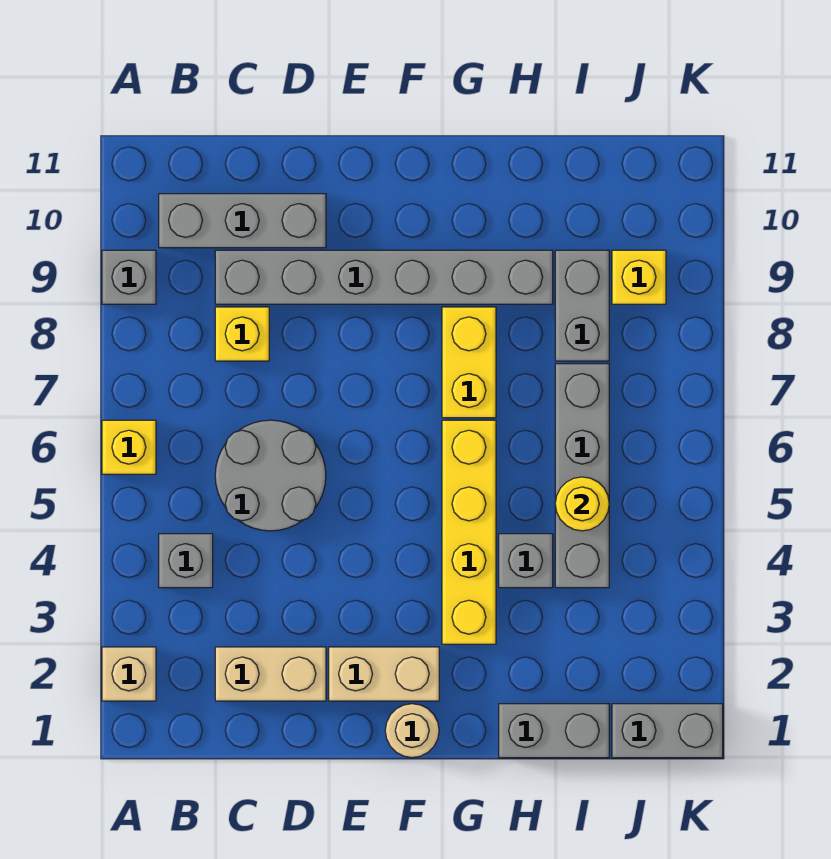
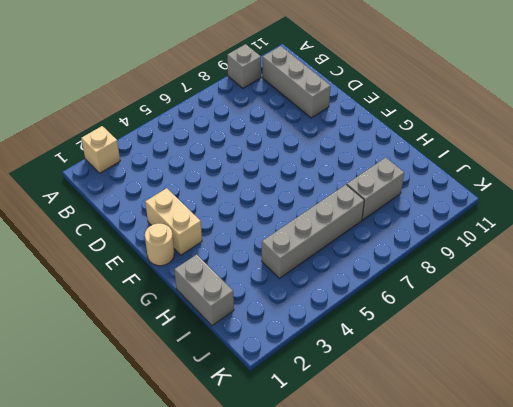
none -> yellow brick A6 level 1
none -> grey brick B4 level 1
none -> tan brick C2:D2 level 1

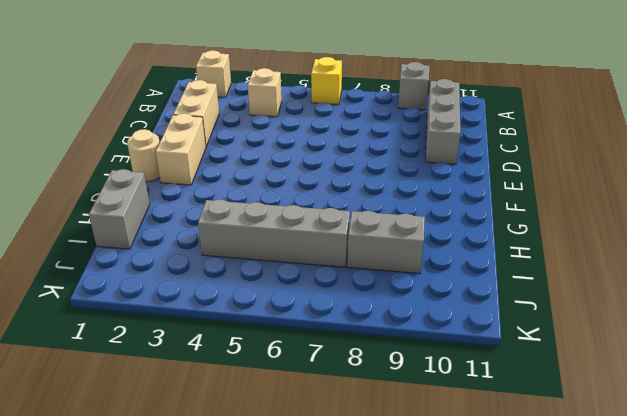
tan brick B4 level 1 -> grey brick B4 level 1
none -> grey round brick C5:D6 level 1
none -> yellow brick C8 level 1
none -> grey brick C9:H9 level 1

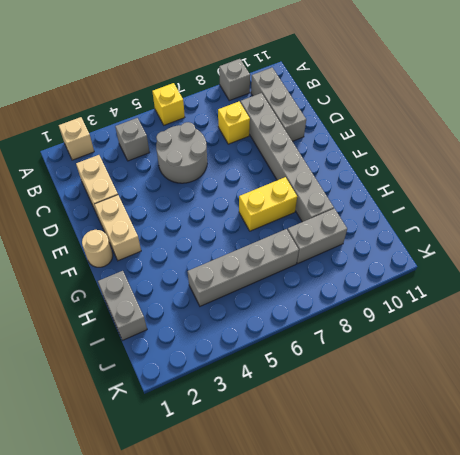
none -> yellow brick G3:G6 level 1
none -> grey brick H4 level 1
none -> grey brick J1:K1 level 1

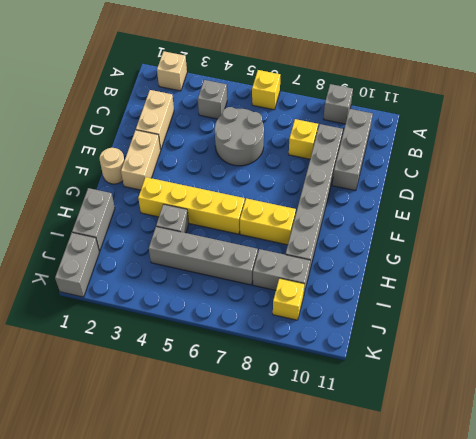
none -> yellow round brick I5 level 2

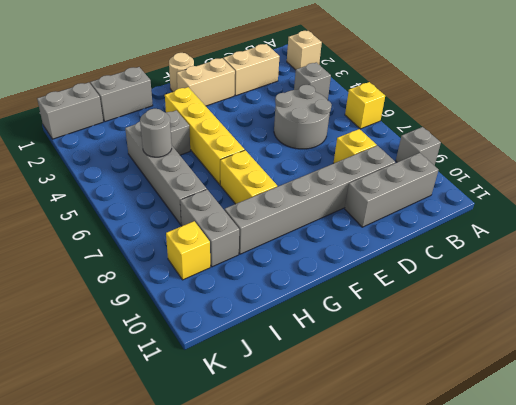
grey round brick I5 level 2 -> yellow round brick I5 level 2

